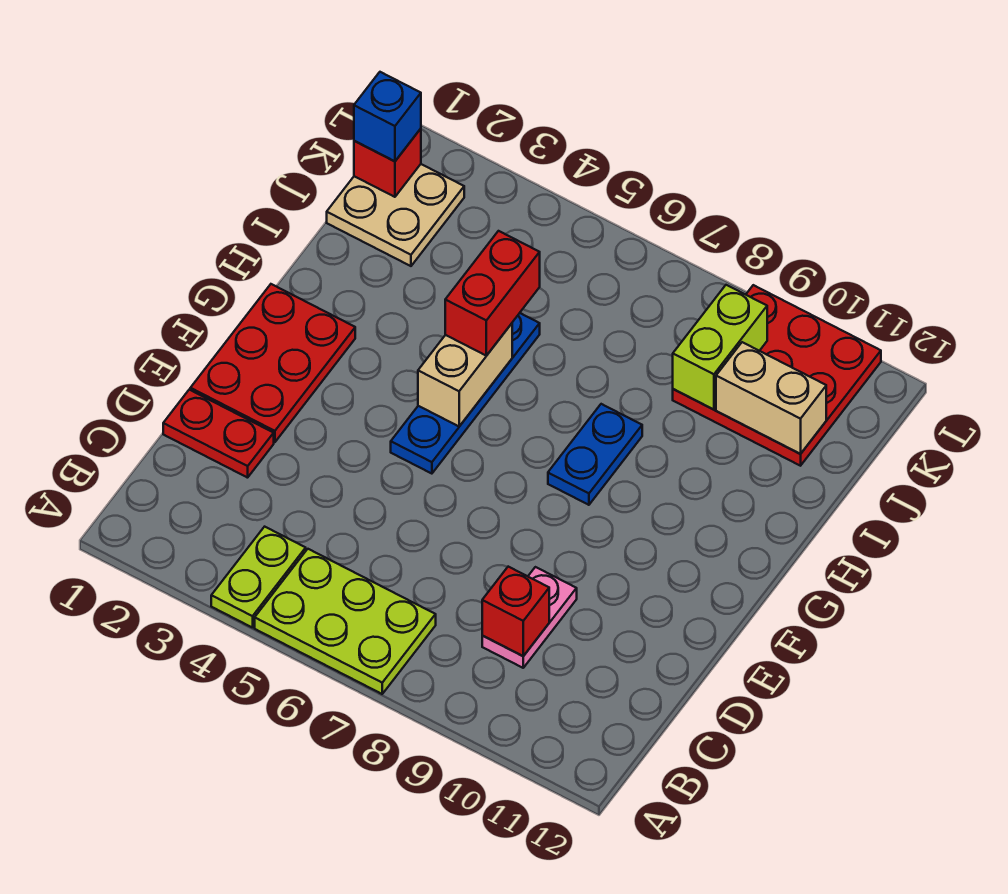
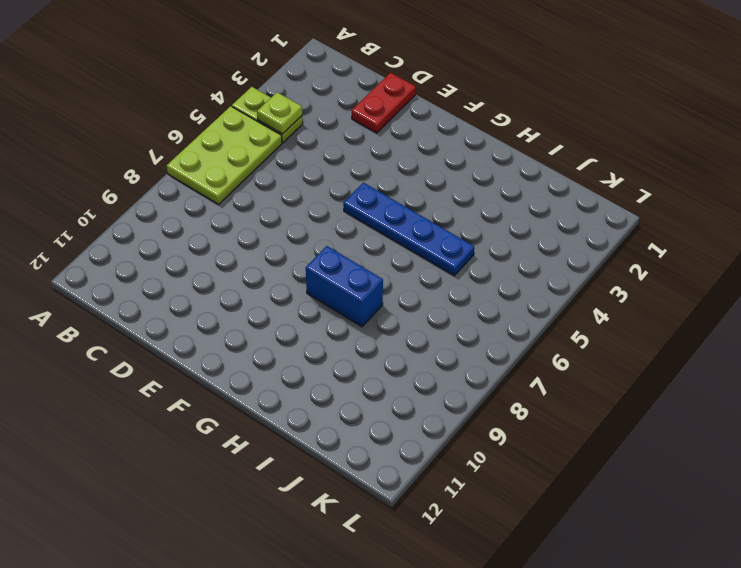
lime plate B4 level 2 -> none
blue brick G8:H8 level 1 -> blue plate G8:H8 level 1
none -> pink plate C9:D9 level 1
none -> red plate E1:G2 level 1
none -> tan plate J1:K2 level 1

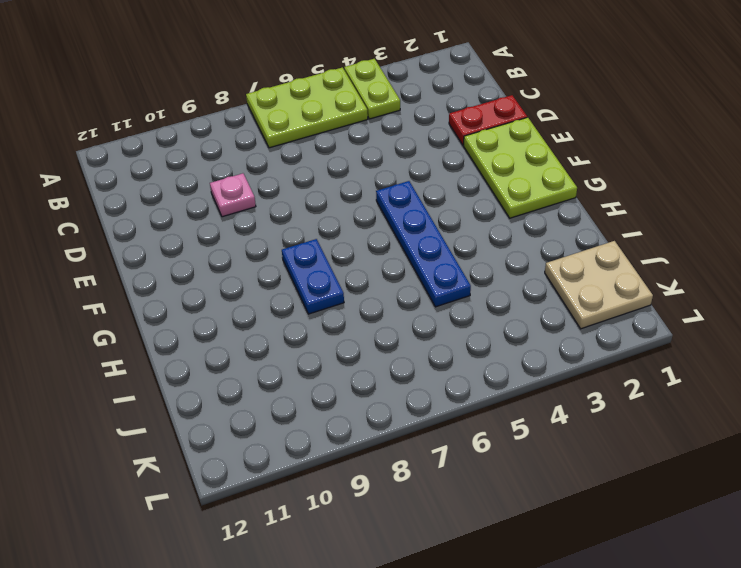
pink plate D9 level 1 -> pink plate C9:D9 level 1
lime plate E1:G2 level 1 -> red plate E1:G2 level 1
none -> red plate J9:L11 level 1
none -> red brick C9 level 2
none -> tan brick G5:H5 level 2

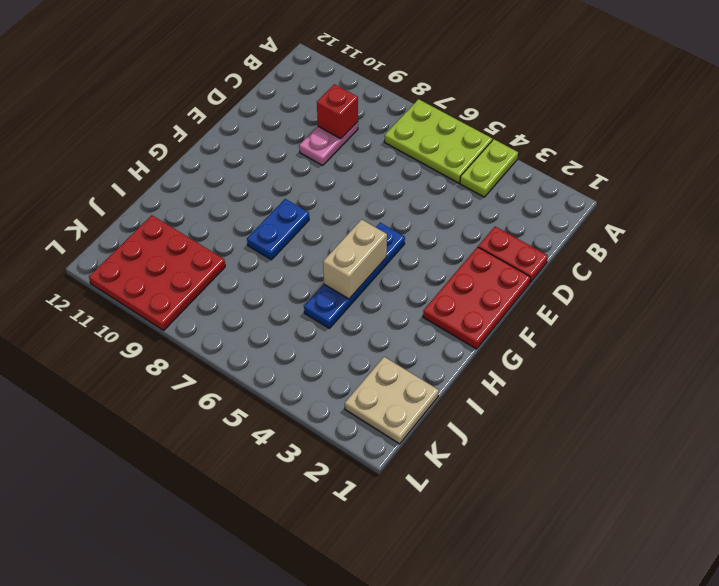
none -> lime brick J9:K9 level 2
none -> tan brick J10:J11 level 2
none -> red brick K1 level 2

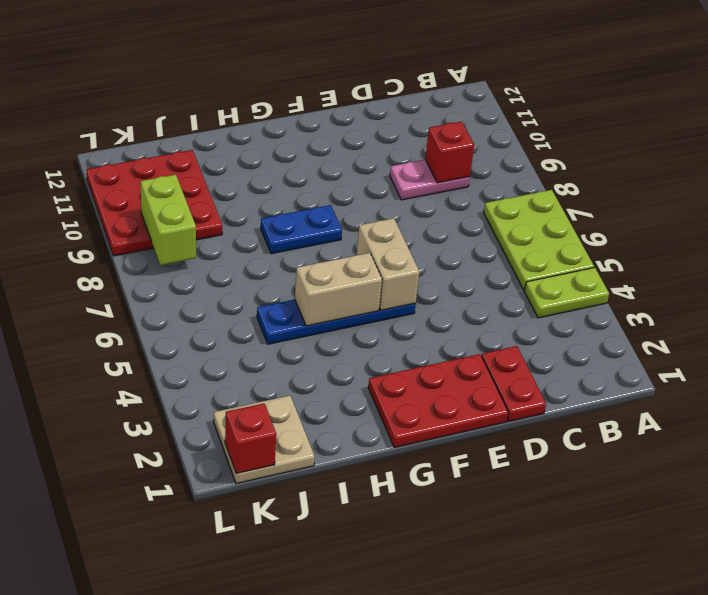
tan brick F5:F6 level 2 -> tan brick J10:J11 level 2
lime brick K8:K9 level 2 -> lime brick J9:K9 level 2
none -> red brick H5:I5 level 3
none -> blue brick K1 level 3

